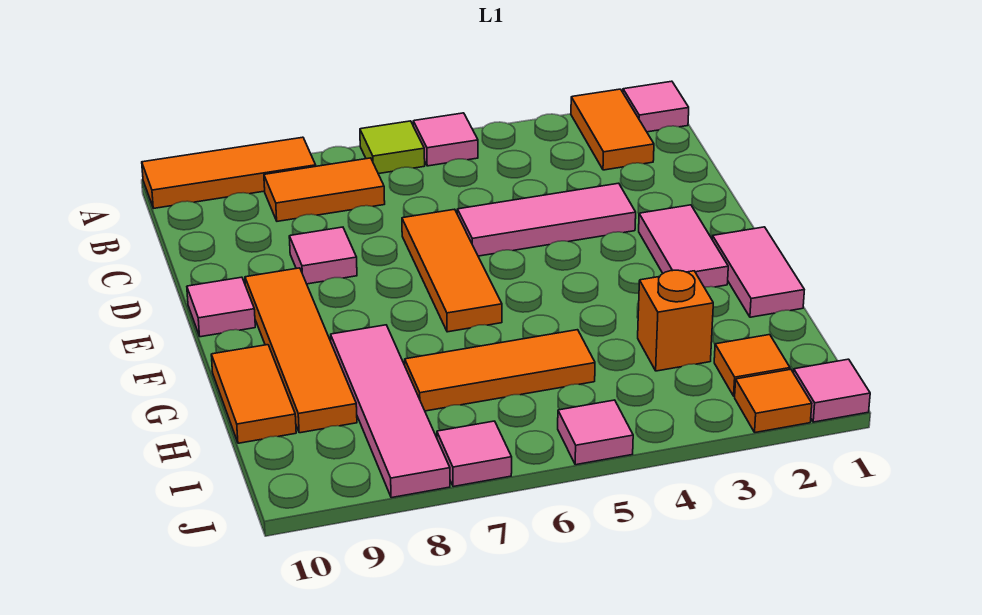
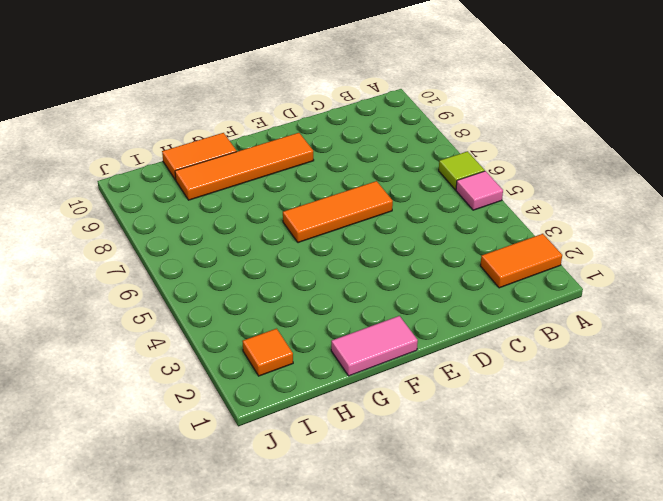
none -> pink tile A1 level 1
none -> orange tile A8:A10 level 1
none -> orange tile B7:B8 level 1

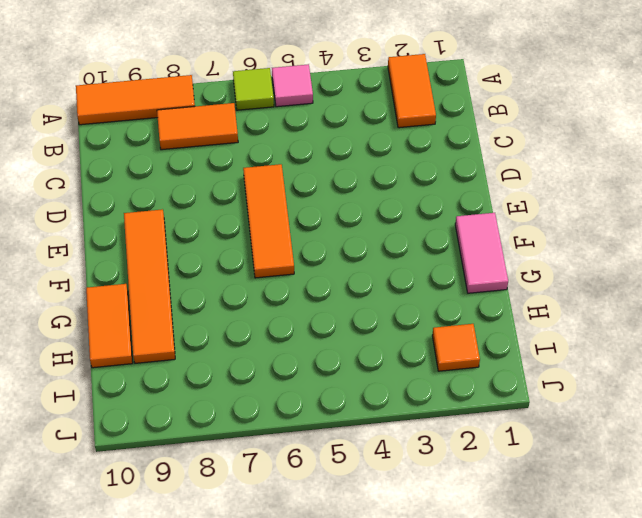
none -> pink tile A1 level 1
none -> pink tile D3:D5 level 1
none -> pink tile D8 level 1

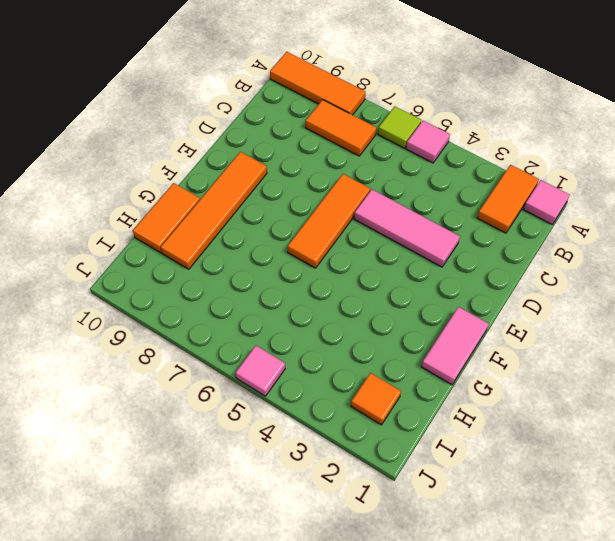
none -> pink tile D8 level 1
none -> pink tile E2:F2 level 1
none -> pink tile E10 level 1

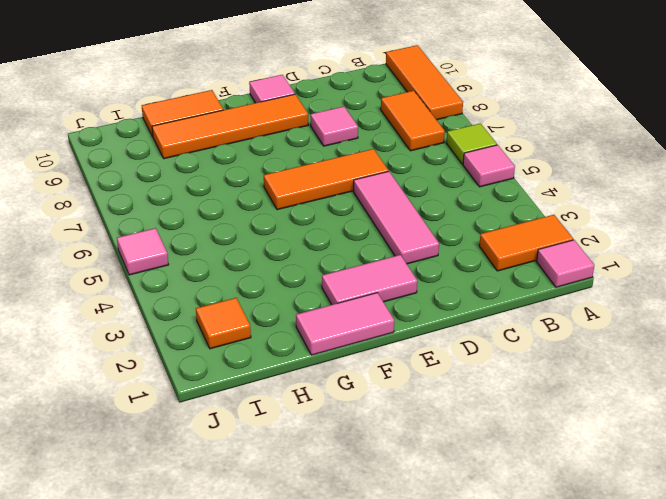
none -> pink tile G8:J8 level 1
none -> orange brick H3 level 1
none -> orange tile H5:H7 level 1

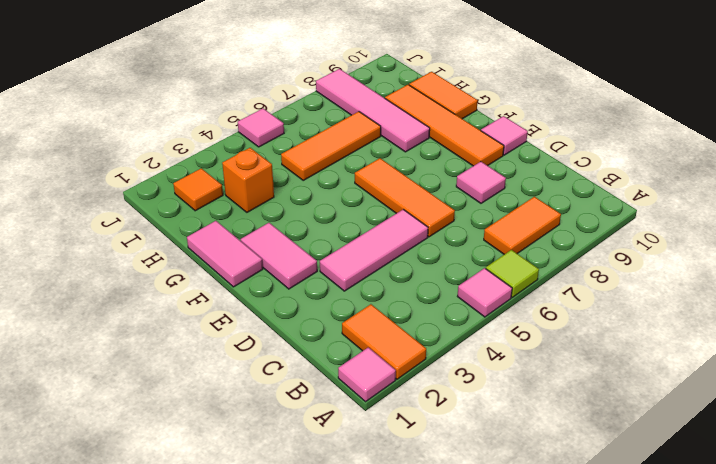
none -> orange tile A8:A10 level 1
none -> pink tile J1 level 1
none -> orange tile J2 level 1

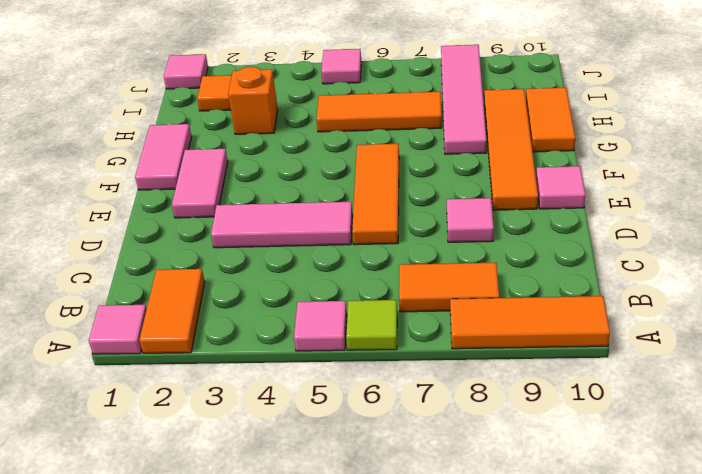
none -> orange tile J2 level 1
none -> pink tile J7 level 1

